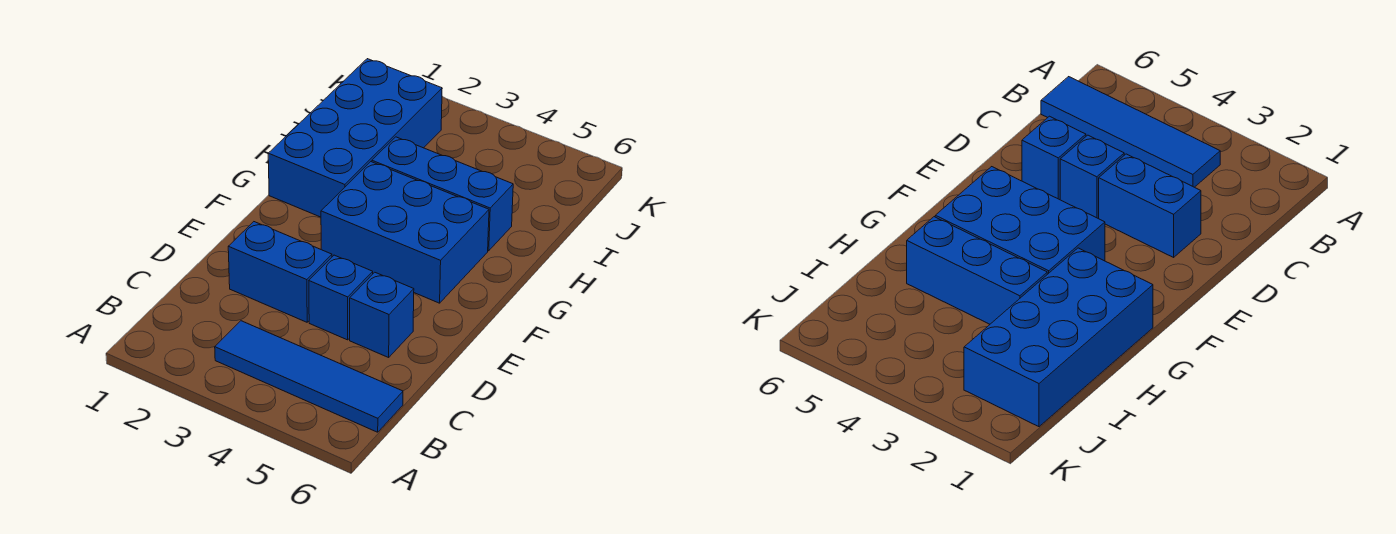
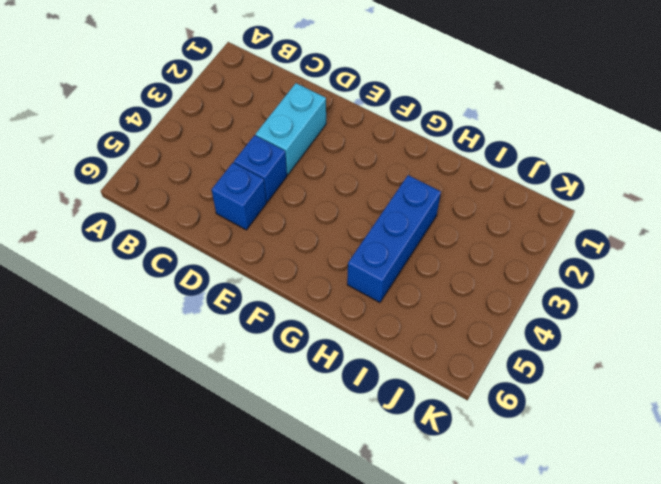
cyan brick D2:D3 level 1 -> blue brick D2:D3 level 1
none -> blue tile B3:B6 level 1
none -> blue brick F3:G5 level 1

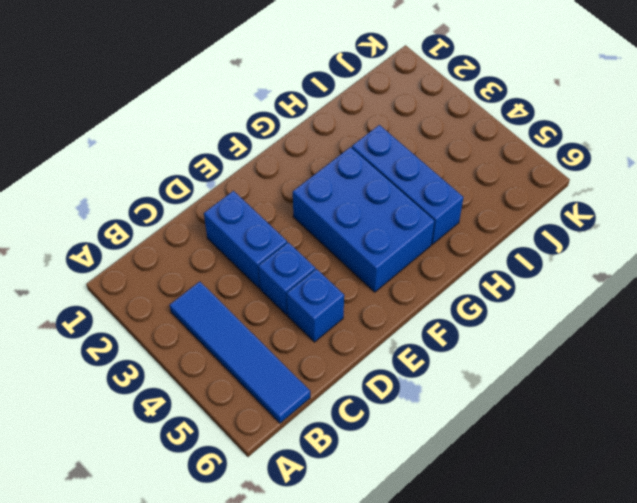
none -> blue brick G1:J2 level 1

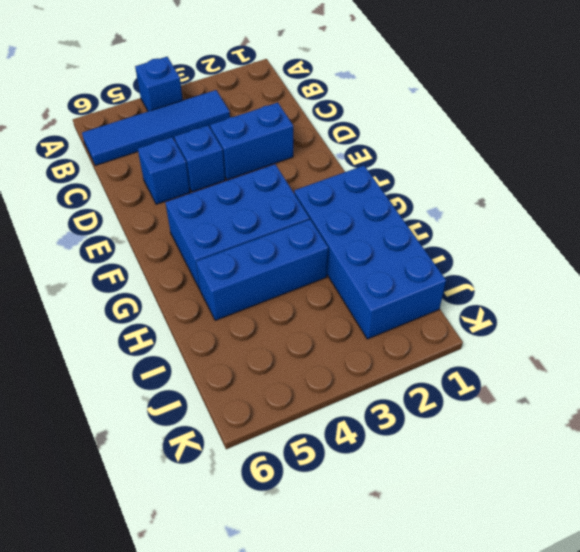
blue brick A4 level 1 -> none

